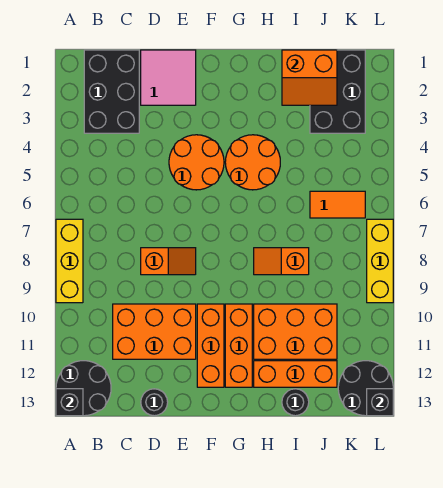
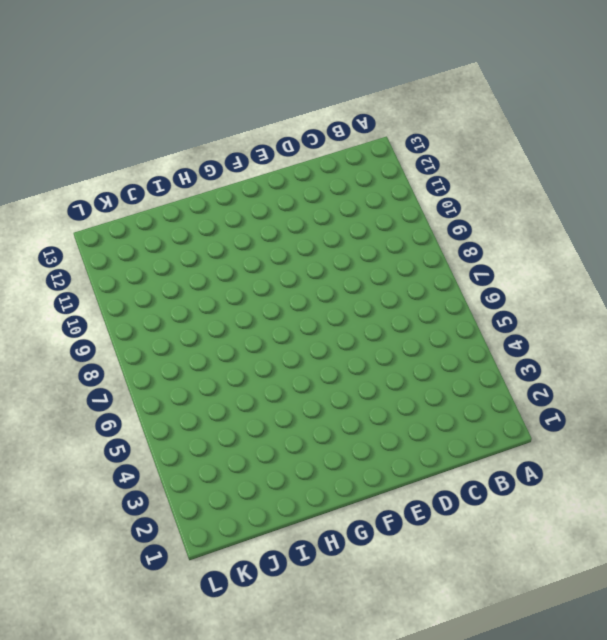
none -> yellow brick A7:A9 level 1
none -> black round brick A12:B13 level 1
none -> black brick B1:C3 level 1

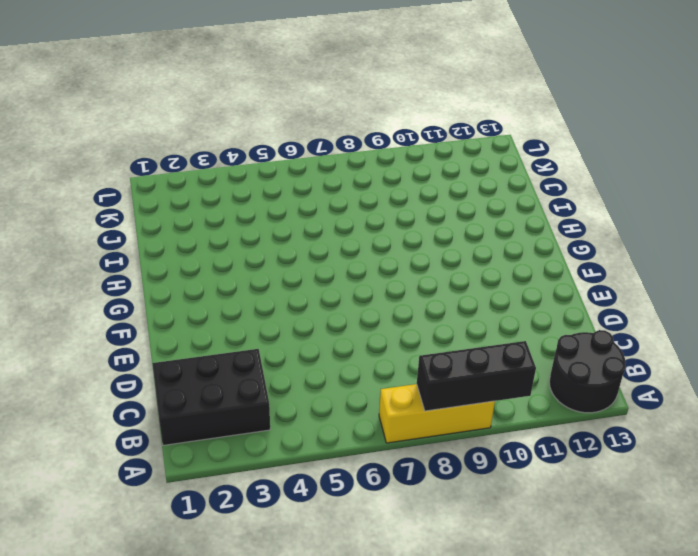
black brick A8:A10 level 2 -> none
none -> orange brick C10:E11 level 1
none -> pink tile D1:E2 level 1
none -> orange slope D8:E8 level 1 top D

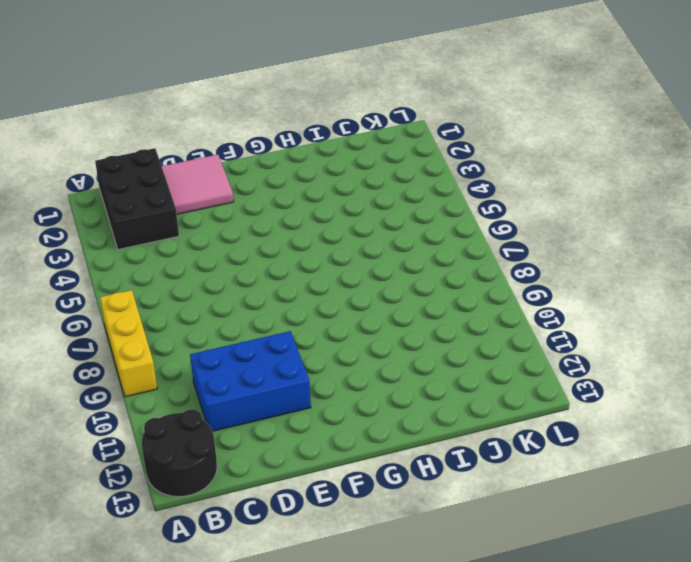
blue brick C10:E11 level 1 -> orange brick C10:E11 level 1
none -> orange slope D8:E8 level 1 top D
none -> black round brick D13 level 1
none -> orange round brick E4:F5 level 1

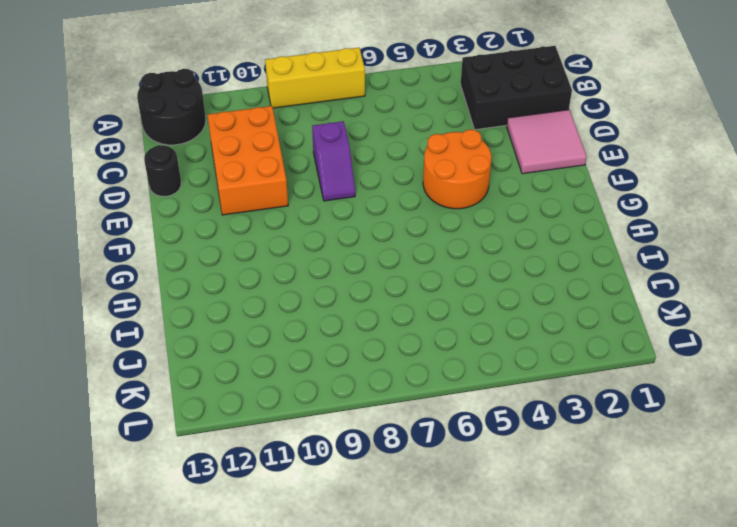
purple slope D8:E8 level 1 top D -> orange slope D8:E8 level 1 top D
none -> orange brick F10:F12 level 1
none -> orange round brick G4:H5 level 1
none -> orange brick G10:G12 level 1

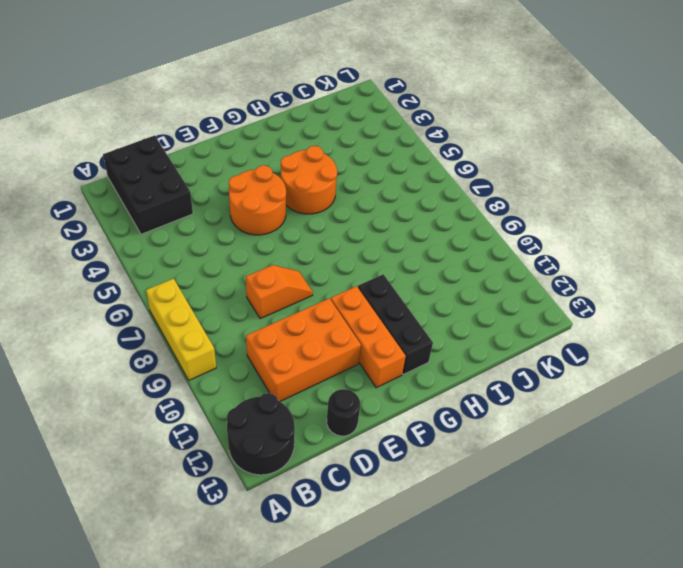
black brick G10:G12 level 1 -> orange brick G10:G12 level 1
none -> pink tile D1:E2 level 1
none -> orange slope H8:I8 level 1 top I
none -> orange brick H10:J11 level 1

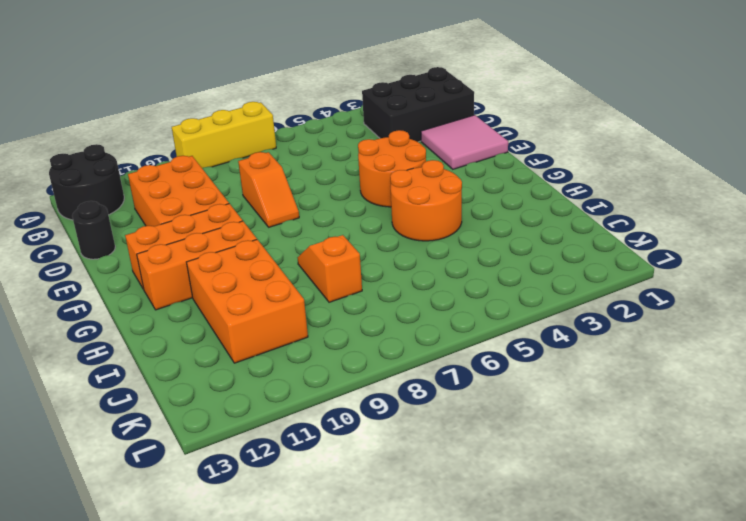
none -> orange brick H12:J12 level 1
none -> black round brick I13 level 1
none -> black brick J1:K3 level 1

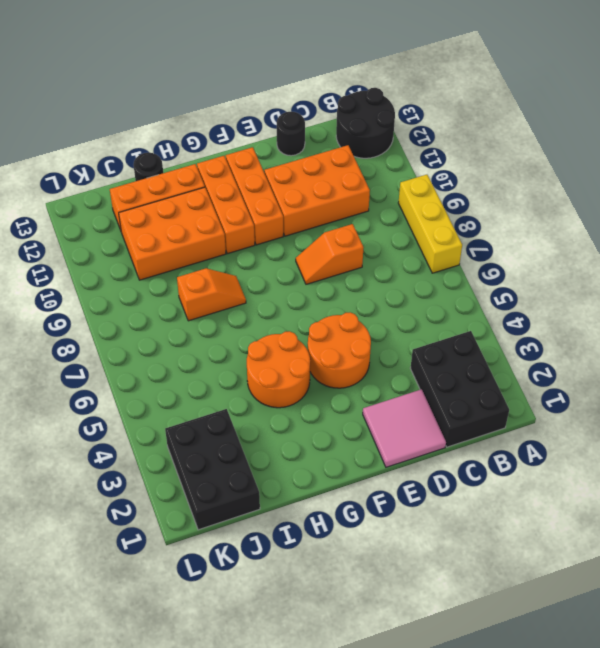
none -> orange tile J6:K6 level 1
none -> black round brick K12:L13 level 1
none -> yellow brick L7:L9 level 1

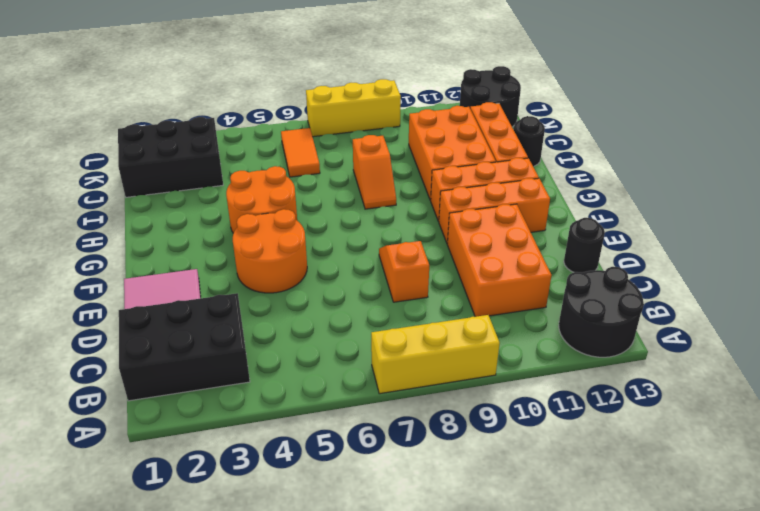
none -> black brick A13 level 2
none -> orange slope I1:J2 level 2 top 1
none -> black brick L13 level 2

